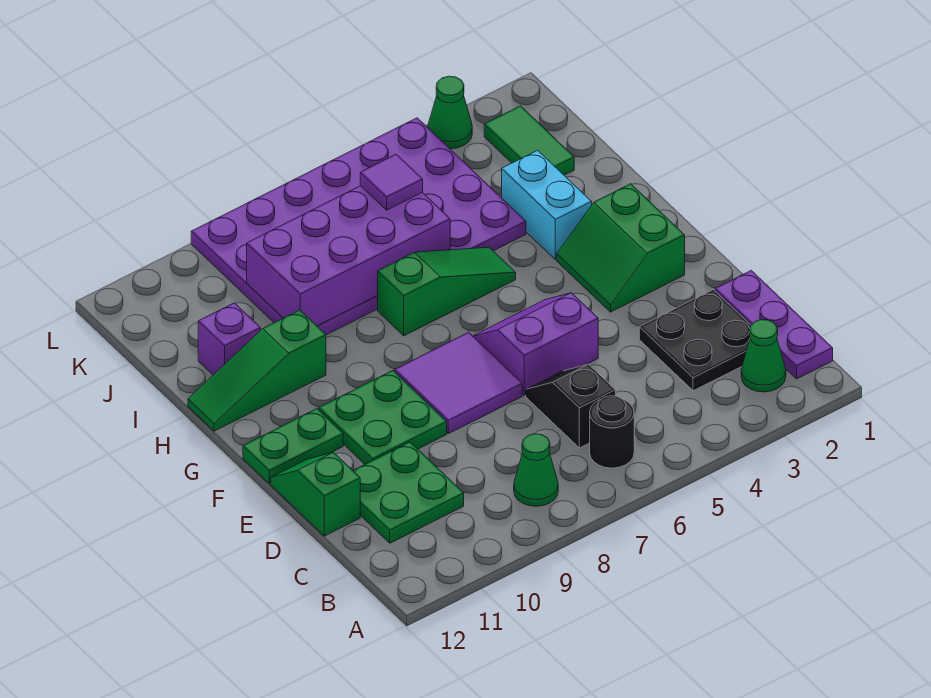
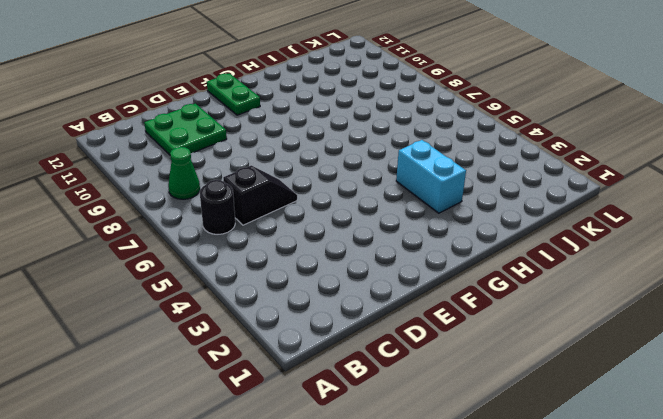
cyan brick H3:H4 level 1 -> cyan brick H3:I3 level 1
none -> purple plate B1:D1 level 1
none -> green cone B2 level 1
none -> black plate C2:D3 level 1

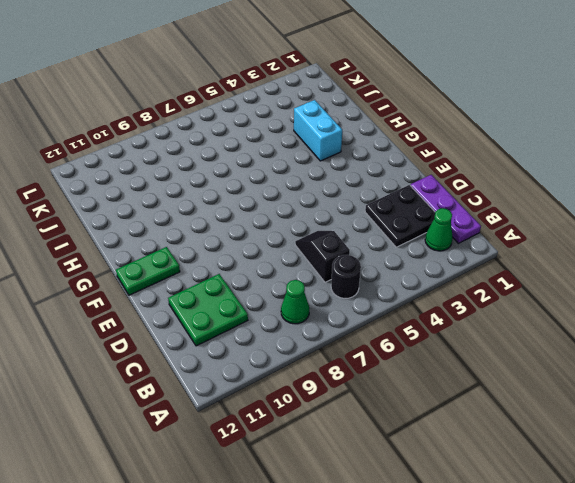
none -> green slope D12:E12 level 1 top D
none -> purple slope E5:F6 level 1 top E
none -> purple tile E7:F8 level 1

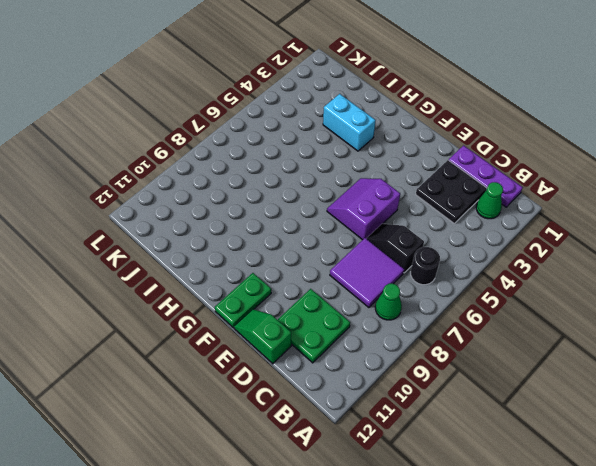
purple tile C7:D8 level 1 -> purple tile E7:F8 level 1
none -> green plate E9:F10 level 1
none -> green slope F2:G3 level 1 top 2
none -> green slope H5:H7 level 1 top 7

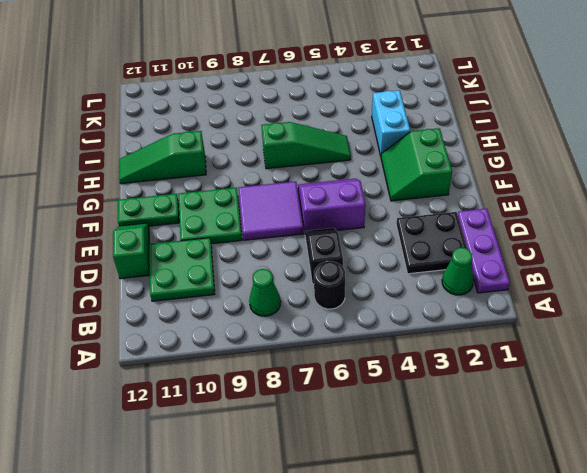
none -> purple plate I4:L9 level 1
none -> purple brick I11 level 1
none -> green tile J2:K2 level 1

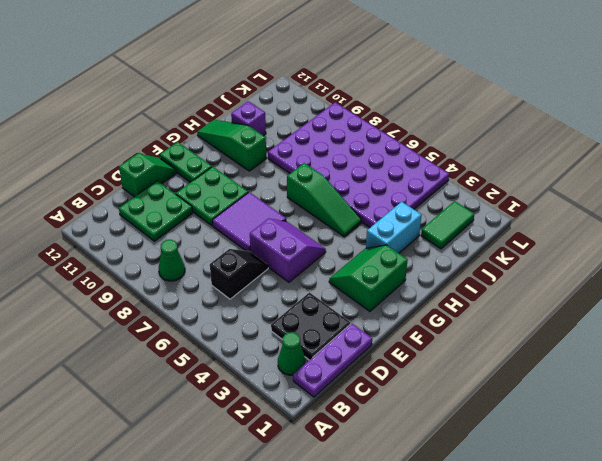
none -> black round brick B6 level 1
none -> green cone L3 level 1
none -> purple brick I6:J9 level 2

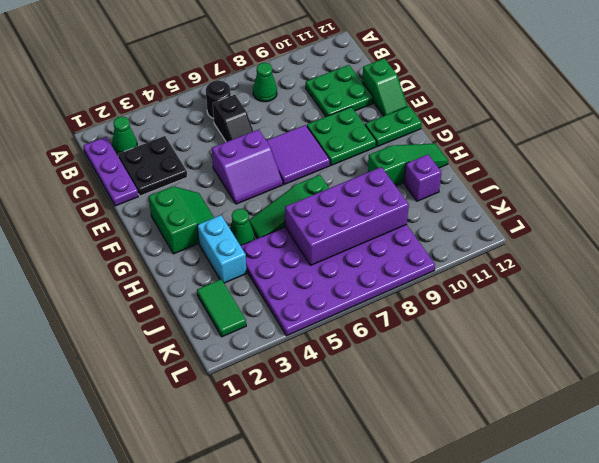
green cone H4 level 1 -> green cone L3 level 1
none -> purple tile J6 level 3

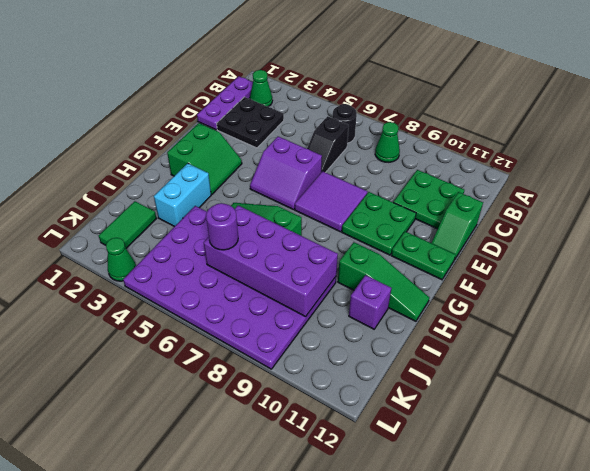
purple round brick J6 level 3 -> purple tile J6 level 3

